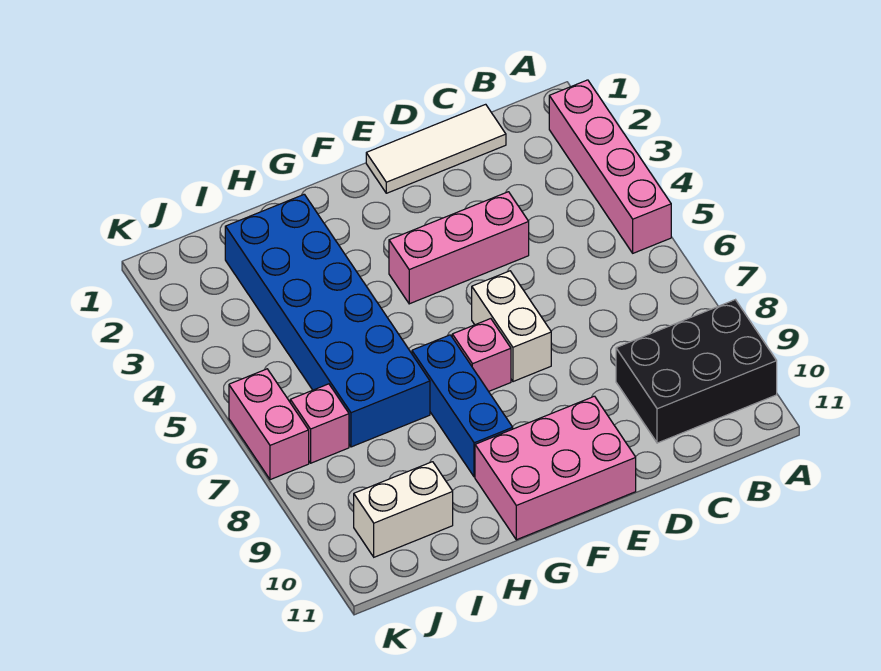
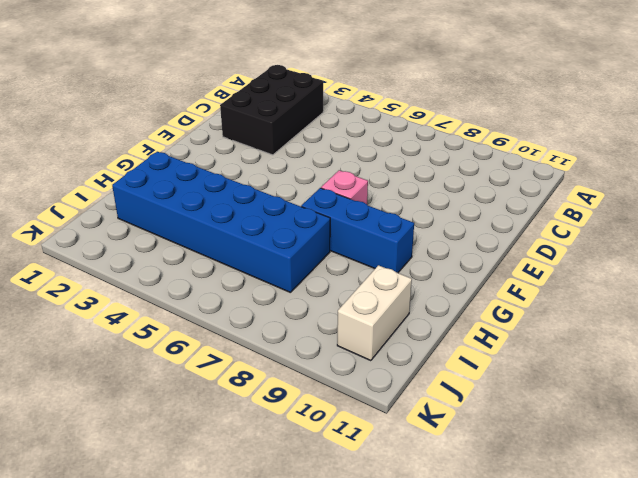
black brick B2:D3 level 1 -> black brick A9:C10 level 1
none -> pink brick A2:A5 level 1
none -> white tile C1:E1 level 1
none -> pink brick D4:F4 level 1

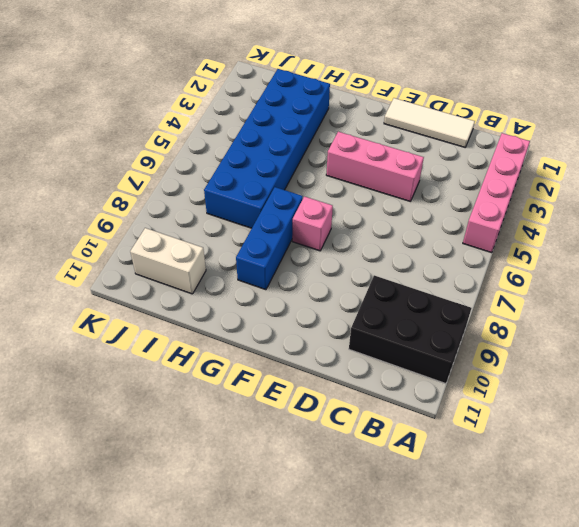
none -> white brick E6:E7 level 1
none -> pink brick E10:G11 level 1
none -> pink brick J7 level 1

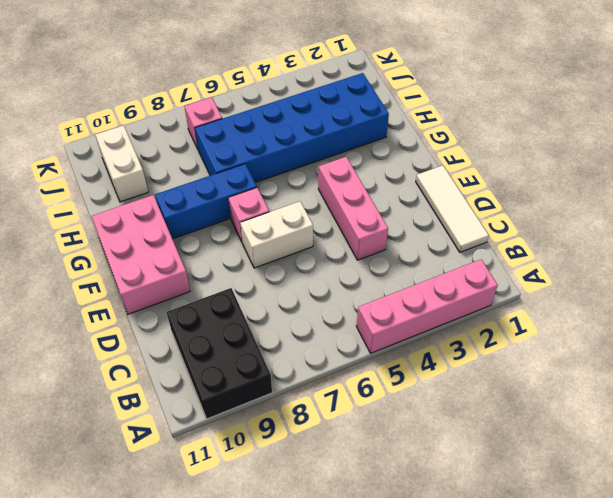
none -> pink brick K6:K7 level 1

